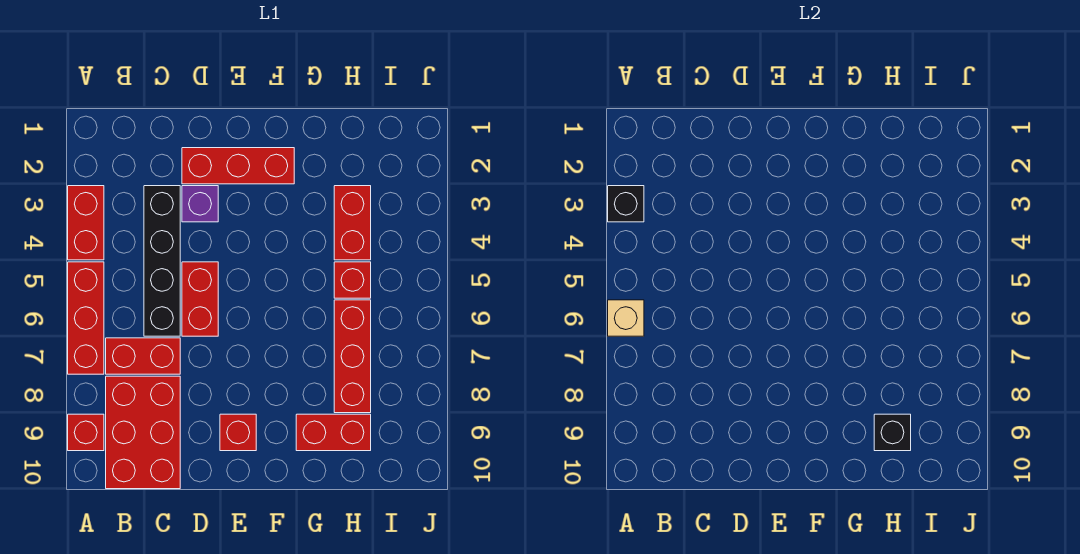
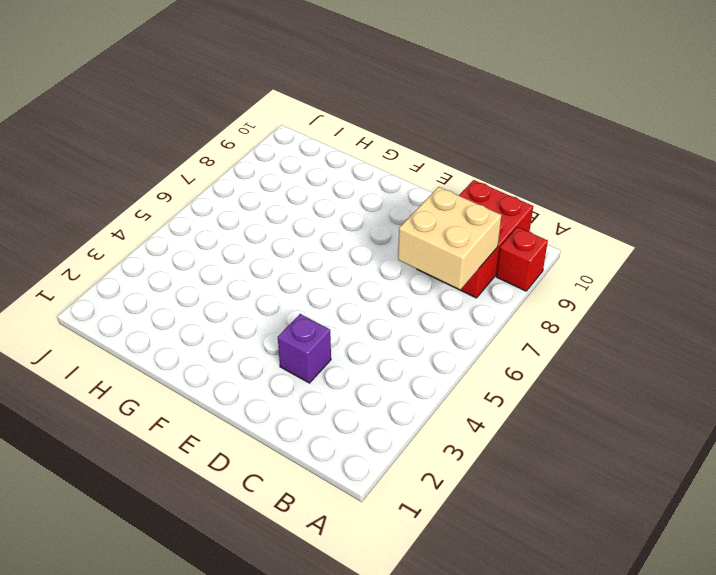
tan brick B7:C8 level 2 -> none
none -> red brick A3:A4 level 1
none -> red brick A5:A7 level 1
none -> red brick B7:C7 level 1

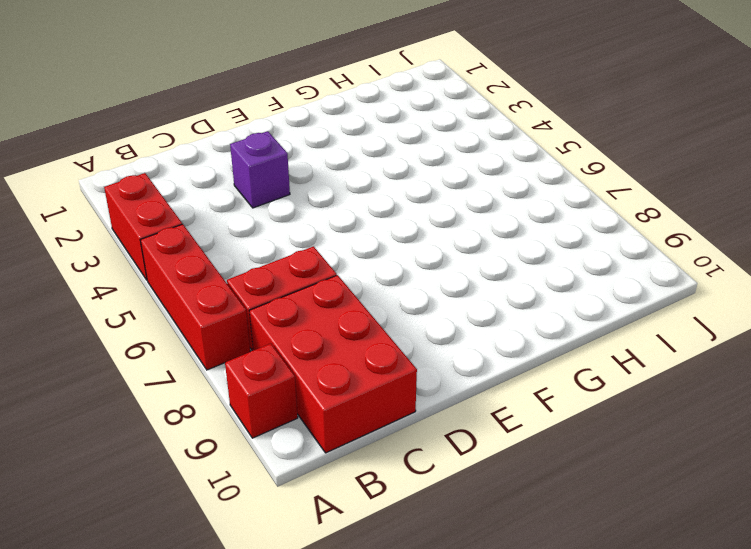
none -> black brick C3:C6 level 1
none -> red brick D2:F2 level 1
none -> red brick D5:D6 level 1

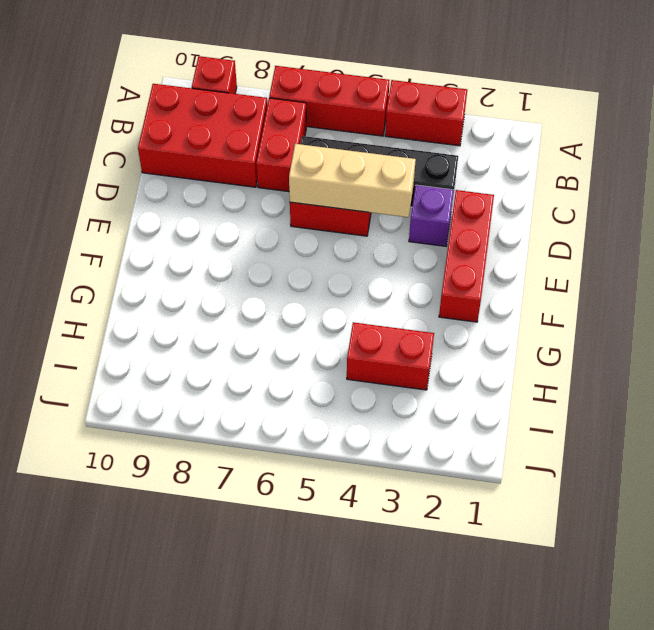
tan brick D4:D6 level 2 -> none
none -> red brick E9 level 1
none -> red brick G9:H9 level 1
none -> red brick H5 level 1

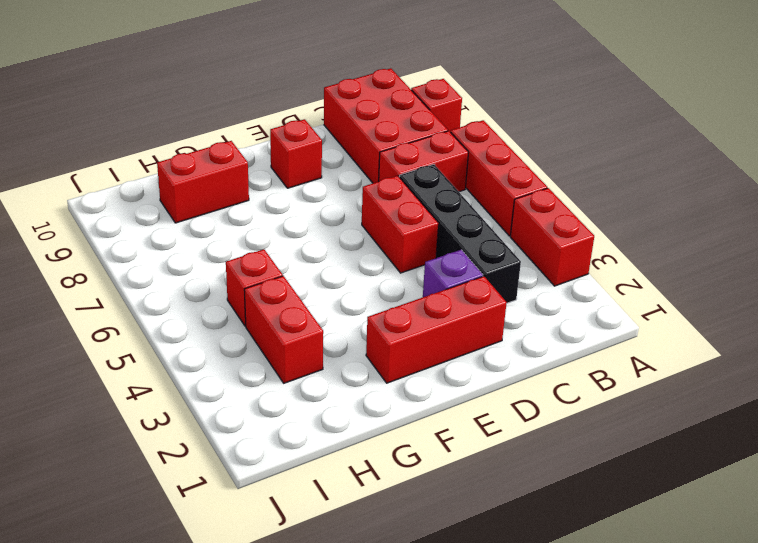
none -> red brick H6:H8 level 1
none -> black brick A3 level 2
none -> tan brick A6 level 2

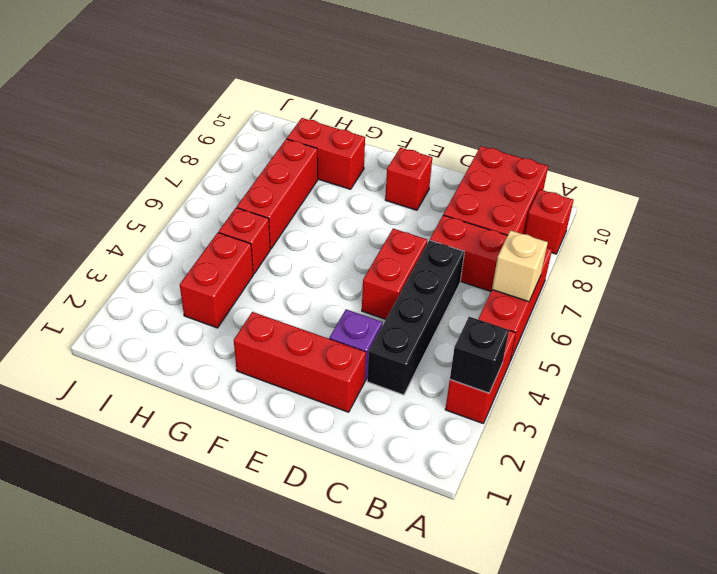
none -> black brick H9 level 2

